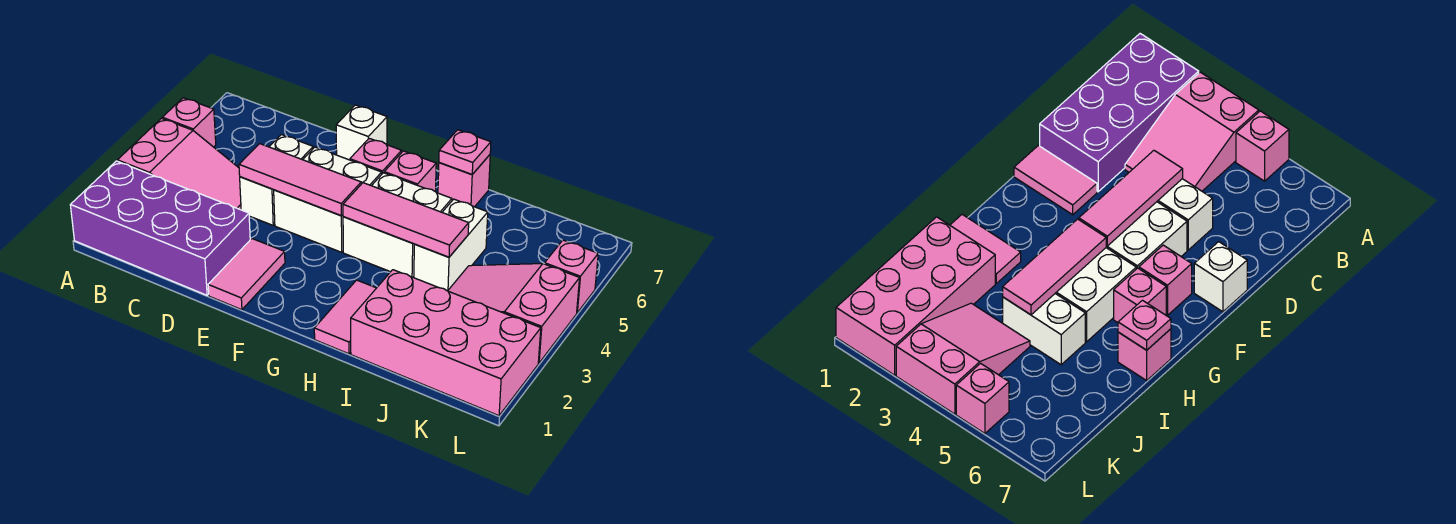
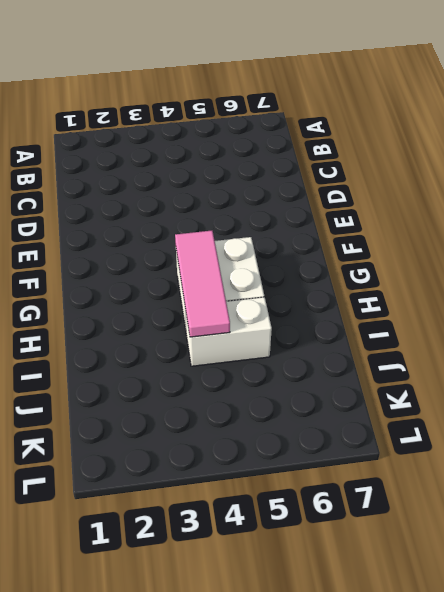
none -> purple brick A1:D2 level 1
none -> pink slope A3:C4 level 1 top A
none -> pink brick A5 level 1

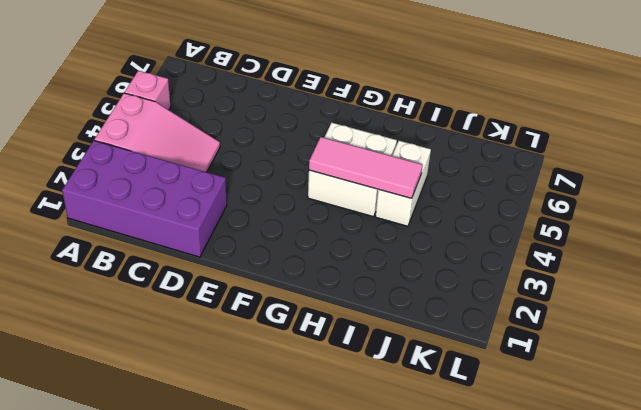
none -> white brick D4:D5 level 1
none -> pink tile E1:E2 level 1
none -> white brick E4:F5 level 1

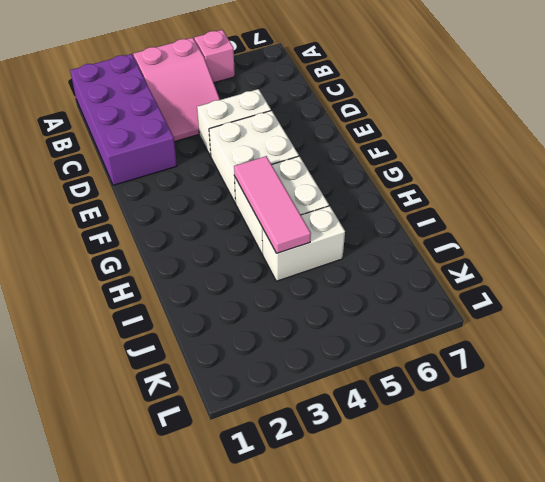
none -> pink tile E1:E2 level 1
none -> white brick E7 level 1
none -> pink brick F6 level 1

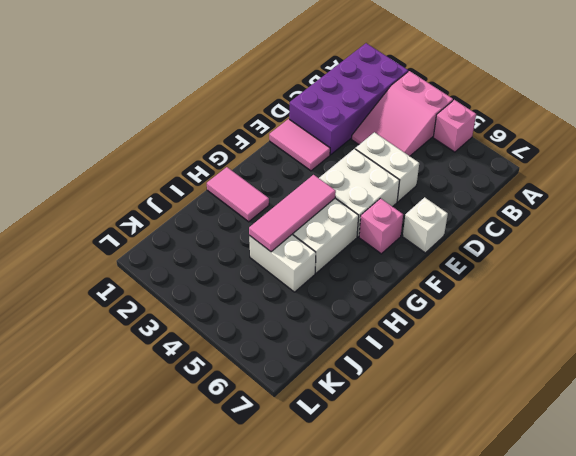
none -> pink brick G6 level 1
none -> pink brick H7 level 1
none -> pink brick I1:L2 level 1

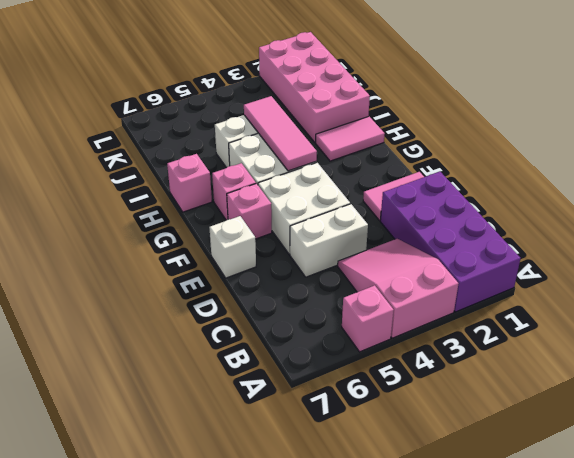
none -> pink slope J3:L4 level 1 top L
none -> pink brick L5 level 1
none -> pink tile D4:F4 level 2

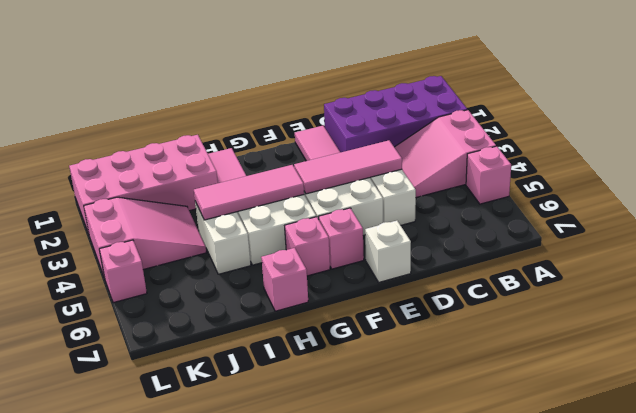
none -> pink plate H7 level 2

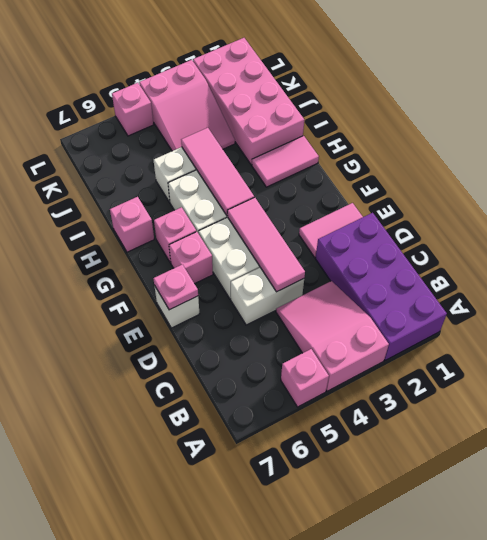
pink plate E7 level 2 -> pink plate H7 level 2

